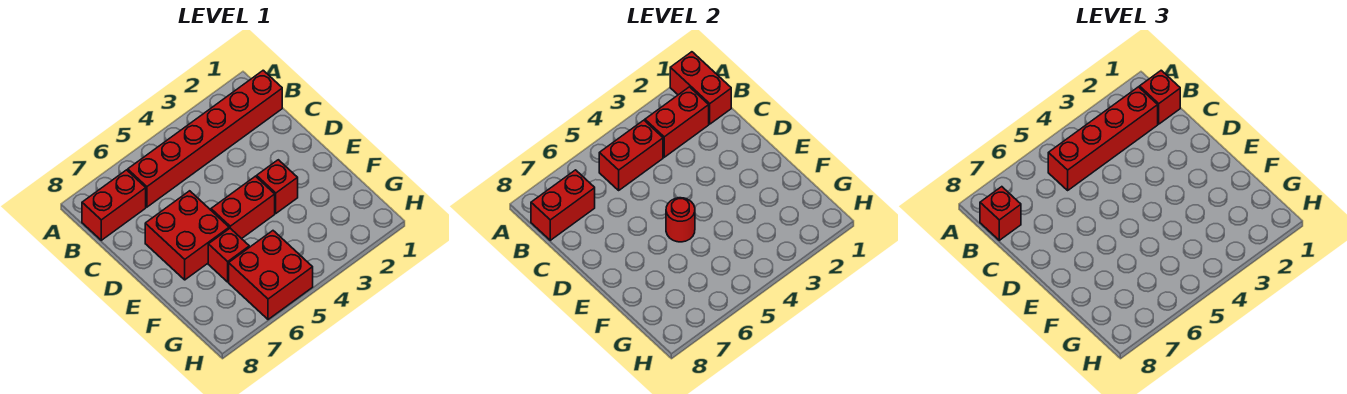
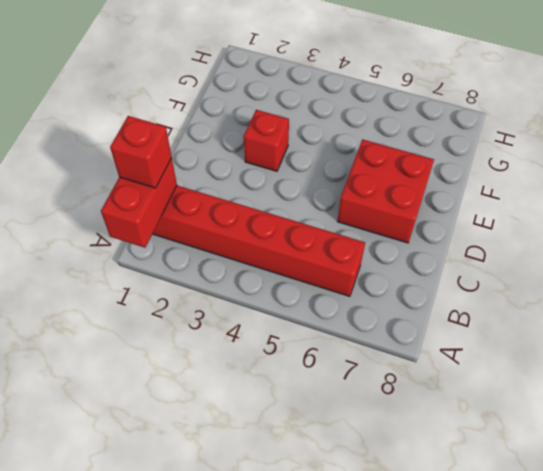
none -> red brick B7:B8 level 1
none -> red brick E4:E5 level 1
none -> red brick F6 level 1

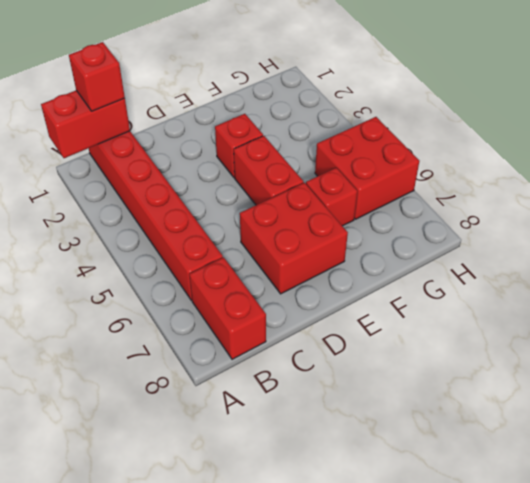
none -> red brick B2:B3 level 2
none -> red brick B4:B5 level 2
none -> red brick B7:B8 level 2

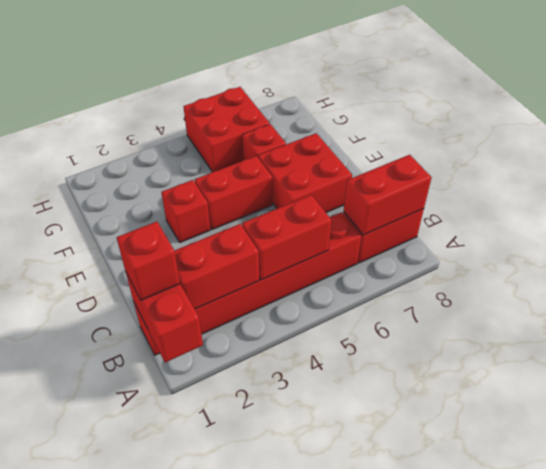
none -> red round brick E5 level 2
none -> red brick B2:B5 level 3
none -> red brick B8 level 3

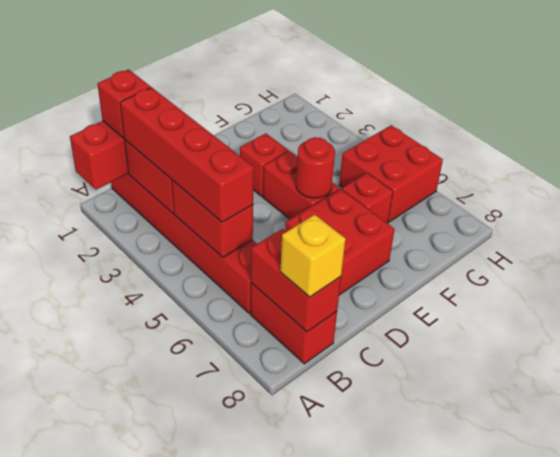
yellow brick B8 level 3 -> red brick B8 level 3

